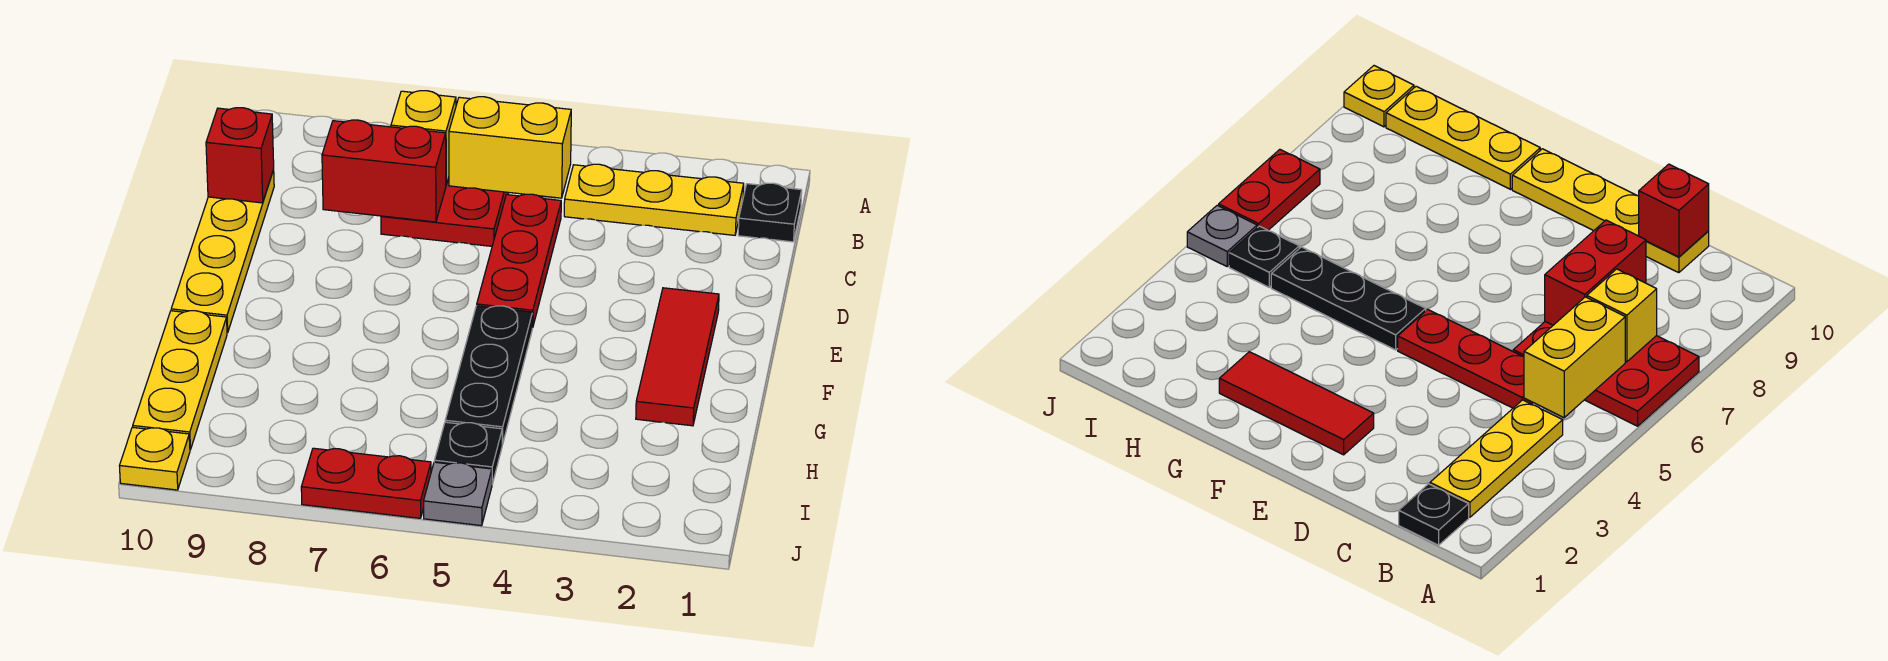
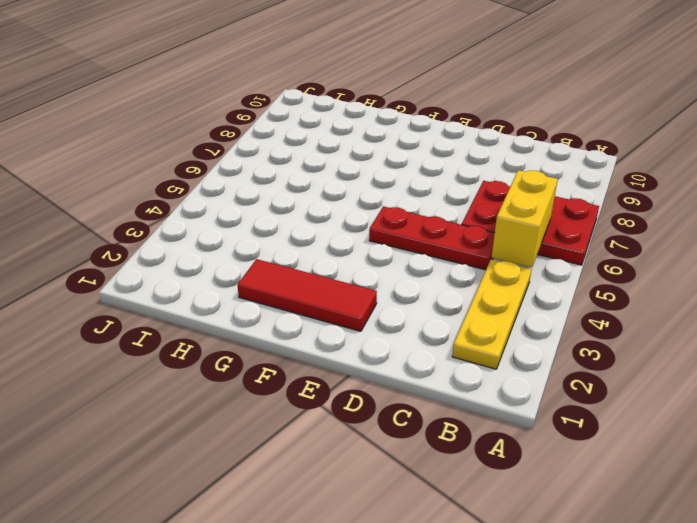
none -> black plate B1 level 1
none -> yellow plate C10:F10 level 1
none -> black plate F5:H5 level 1

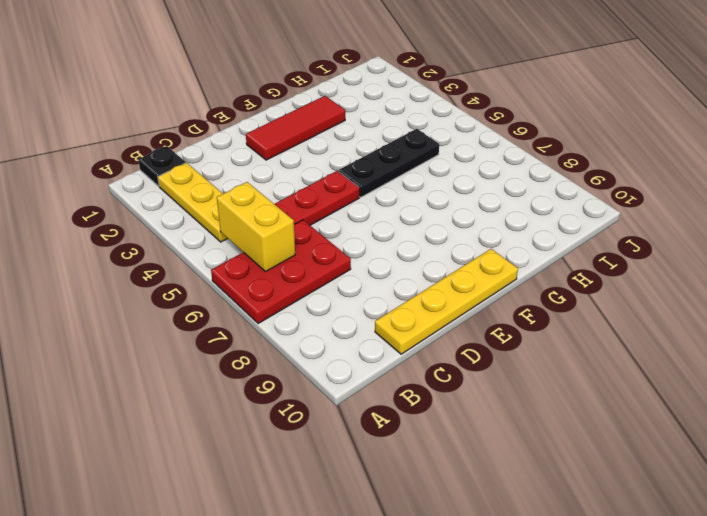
none -> yellow plate G10:I10 level 1
none -> black plate I5 level 1
none -> grey plate J5 level 1

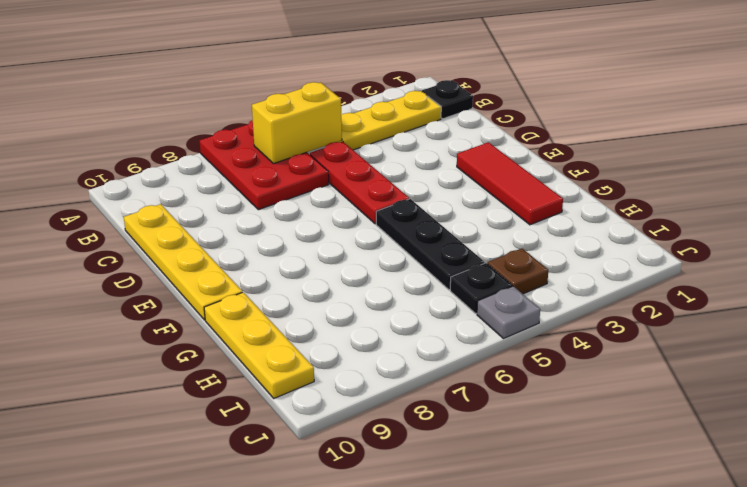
brown plate I4 level 1 -> none
none -> red plate J6:J7 level 1
none -> yellow plate J10 level 1
none -> yellow brick B7 level 2

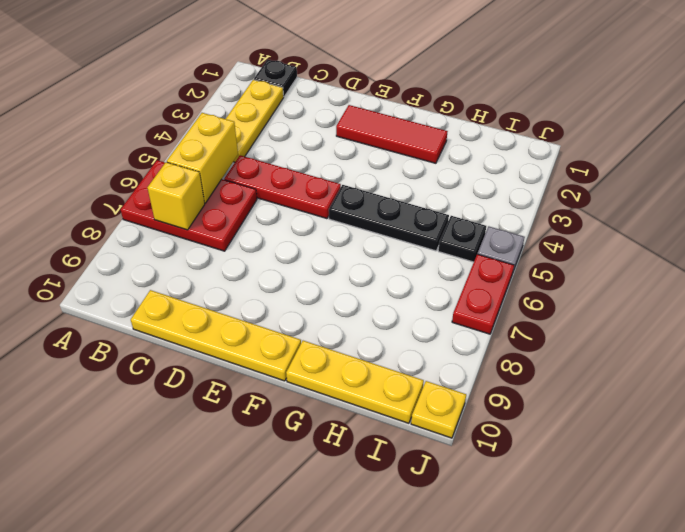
none -> red brick C7:C8 level 2
none -> red brick C10 level 2

